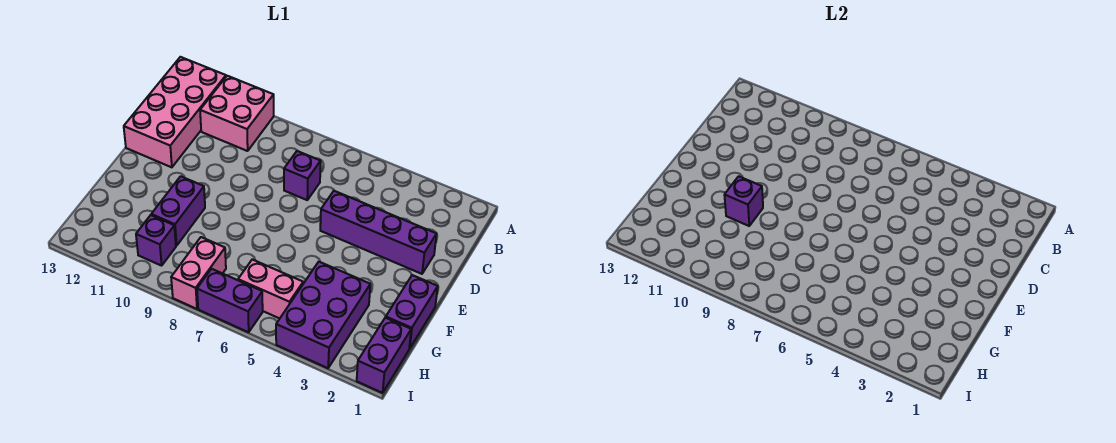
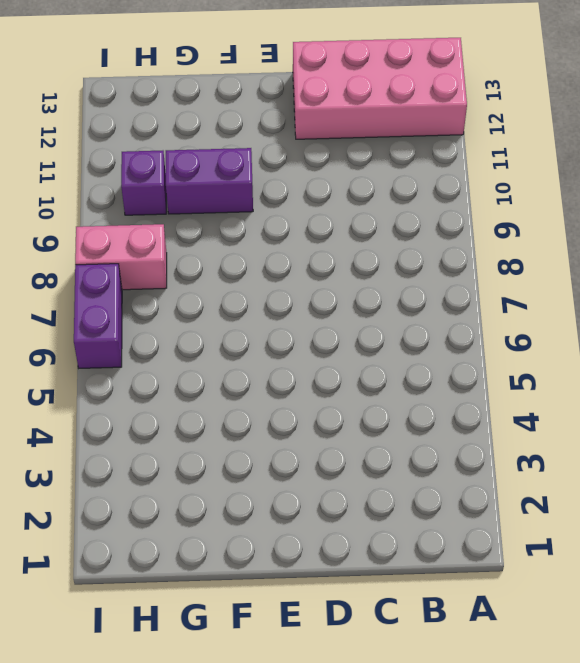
none -> pink brick A10:B11 level 1
none -> purple brick C7 level 1
none -> purple brick D2:D5 level 1

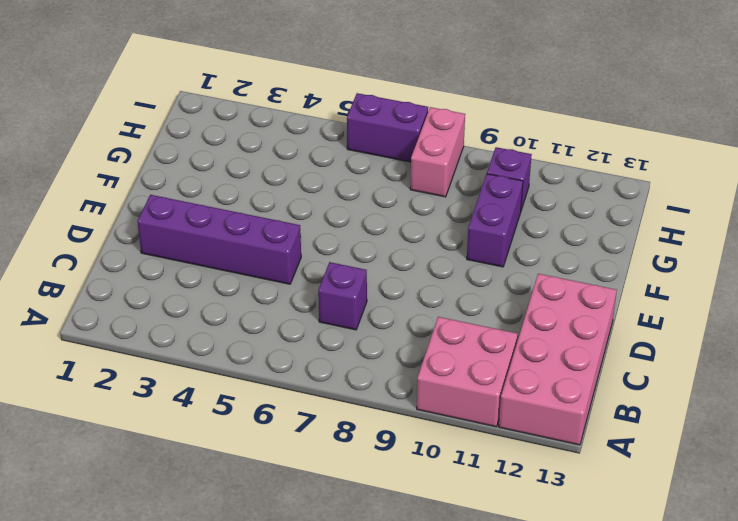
none -> purple brick F1:G1 level 1
none -> purple brick G3:I4 level 1
none -> purple brick H1:I1 level 1

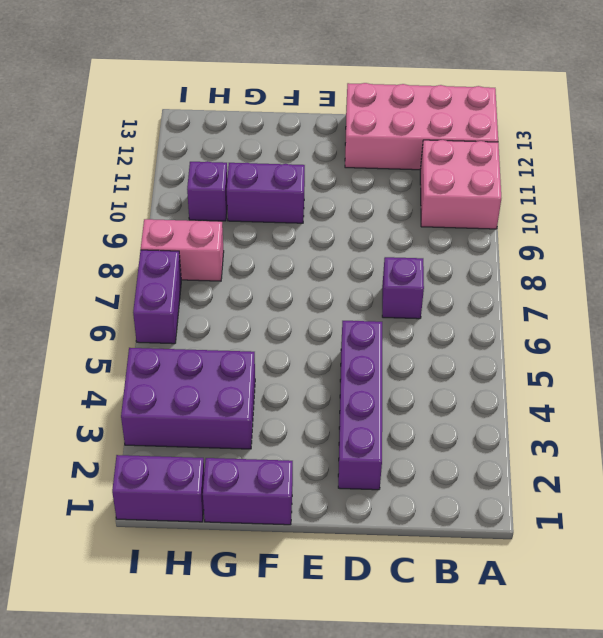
none -> pink brick H5:H6 level 1
none -> purple brick F10 level 2

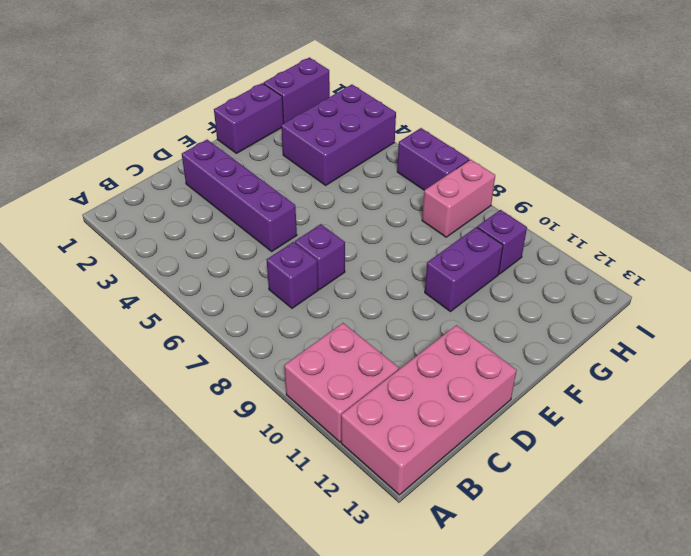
purple brick D7 level 1 -> purple brick F10 level 2
none -> pink brick H5:H6 level 1

